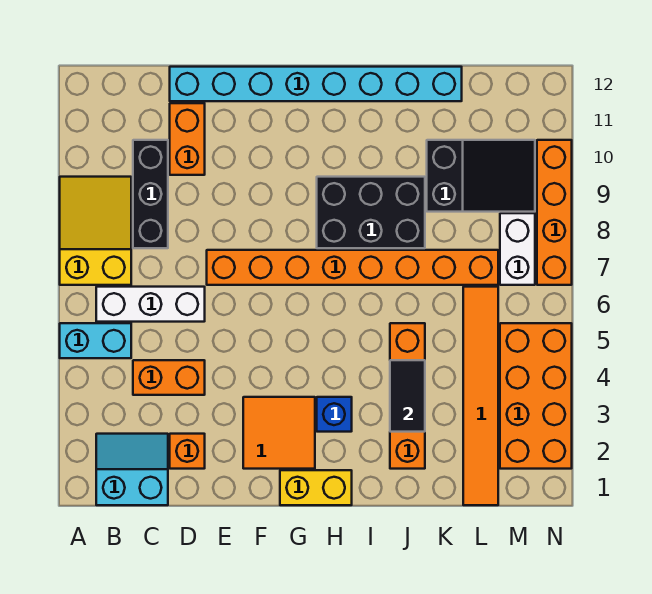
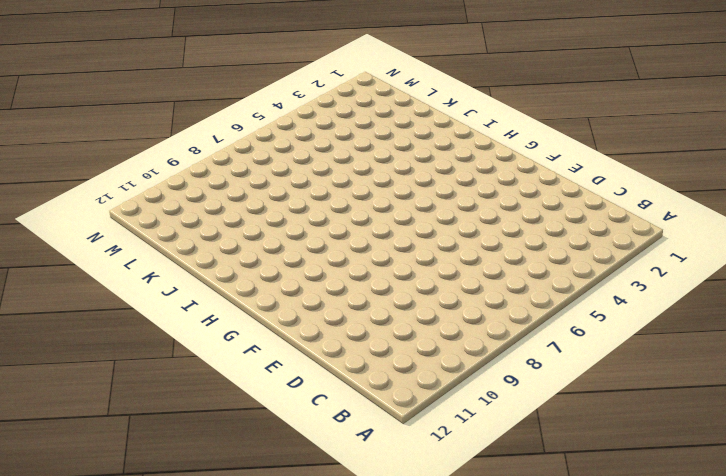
none -> cyan brick A5:B5 level 1
none -> yellow slope A7:B9 level 1 top 7
none -> cyan slope B1:C2 level 1 top 1

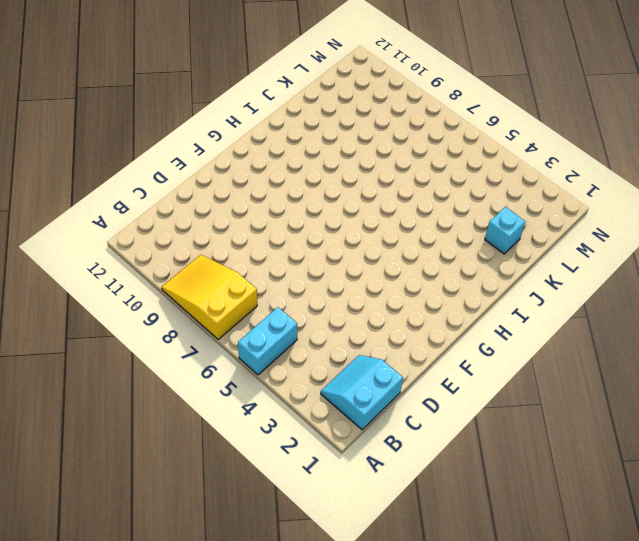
cyan brick K2 level 1 -> none
none -> white brick B6:D6 level 1
none -> orange brick C4:D4 level 1
none -> black brick C8:C10 level 1

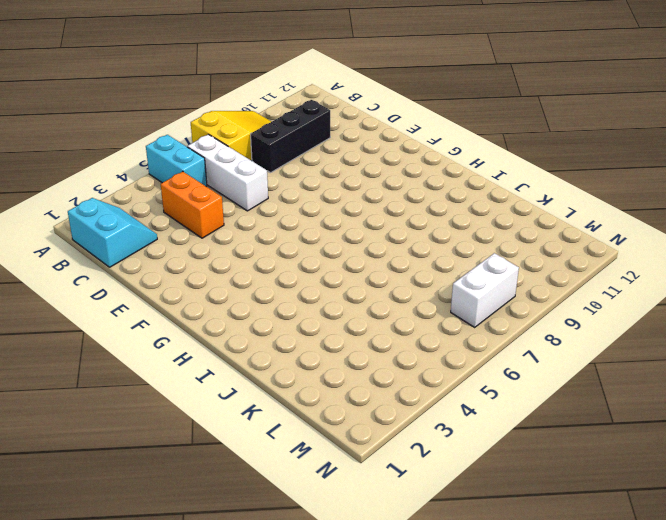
none -> orange brick D2 level 1
none -> orange brick D10:D11 level 1
none -> cyan brick D12:K12 level 1

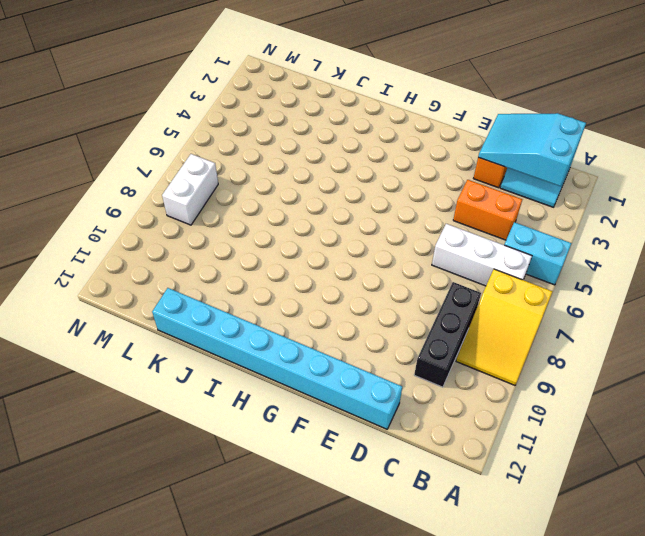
cyan slope B1:D2 level 2 top B -> none
none -> orange brick D10:D11 level 1
none -> orange brick E7:L7 level 1
none -> orange tile F2:G3 level 1

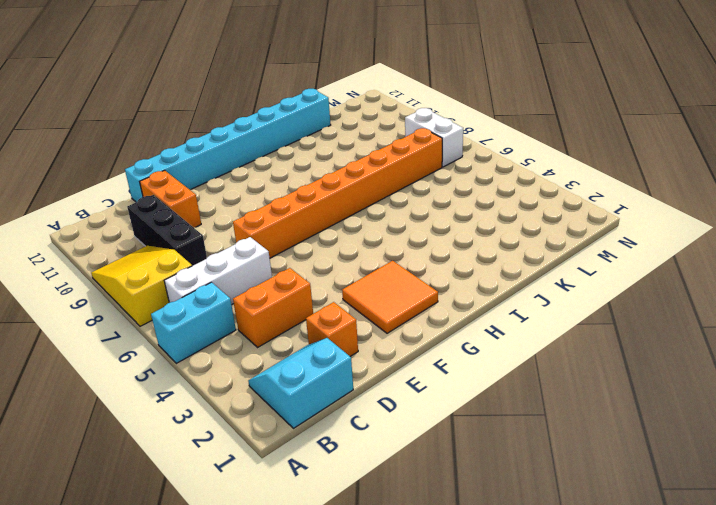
none -> yellow brick G1:H1 level 1
none -> blue brick H3 level 1
none -> black brick H8:J9 level 1

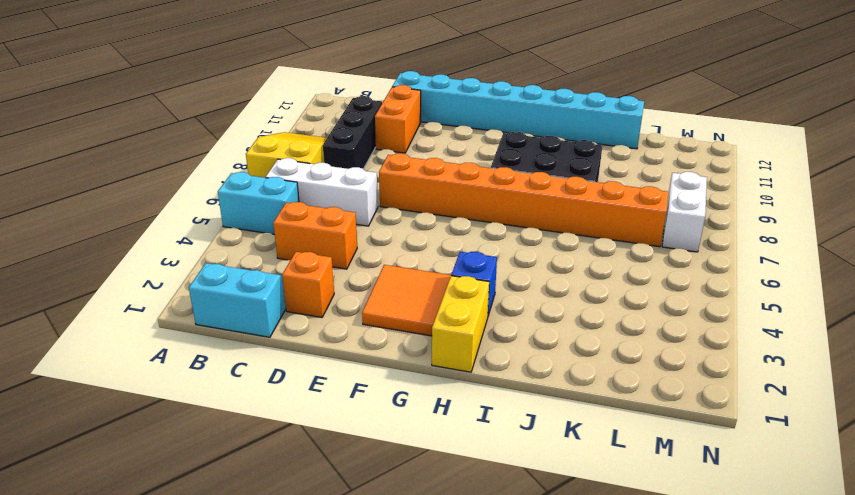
yellow brick H1:H2 level 1 -> yellow brick G1:H1 level 1
none -> orange brick J2:J5 level 1
none -> black slope K9:M10 level 1 top K
none -> orange tile L1:L6 level 1

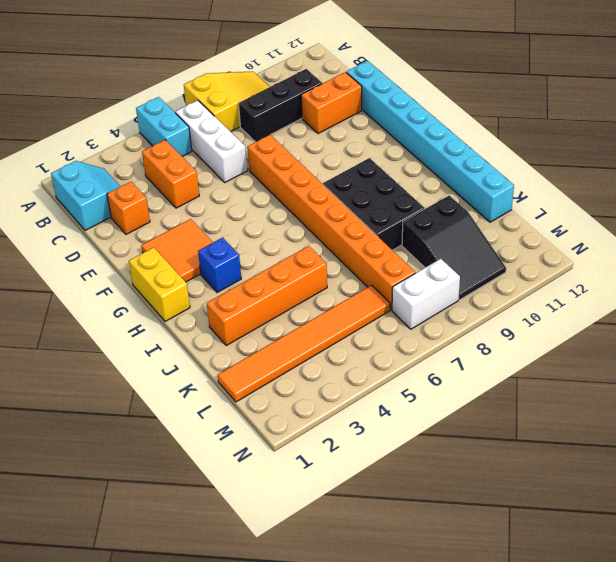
none -> orange brick M2:N5 level 1
none -> orange brick N7:N10 level 1
none -> black tile J3:J4 level 2

